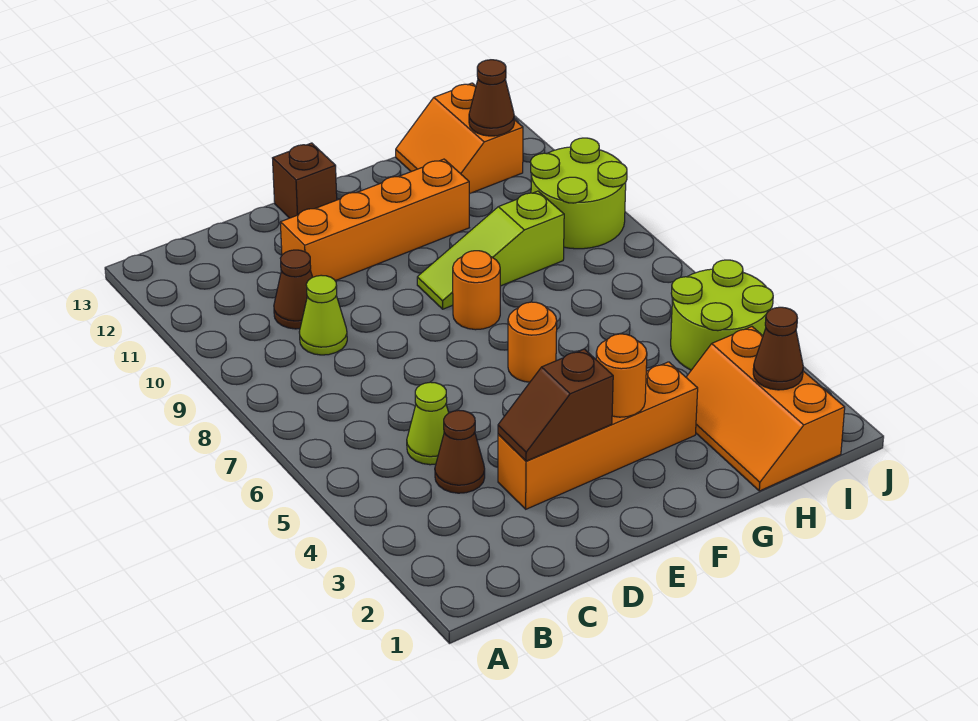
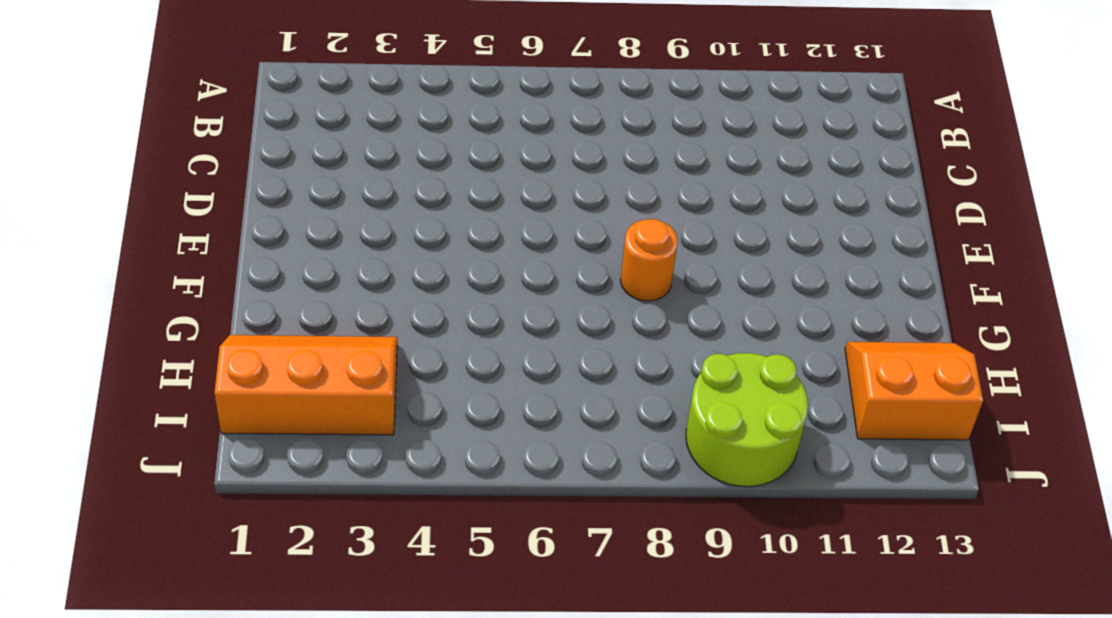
none -> brown cone C4 level 1
none -> lime cone C5 level 1
none -> lime cone C9 level 1

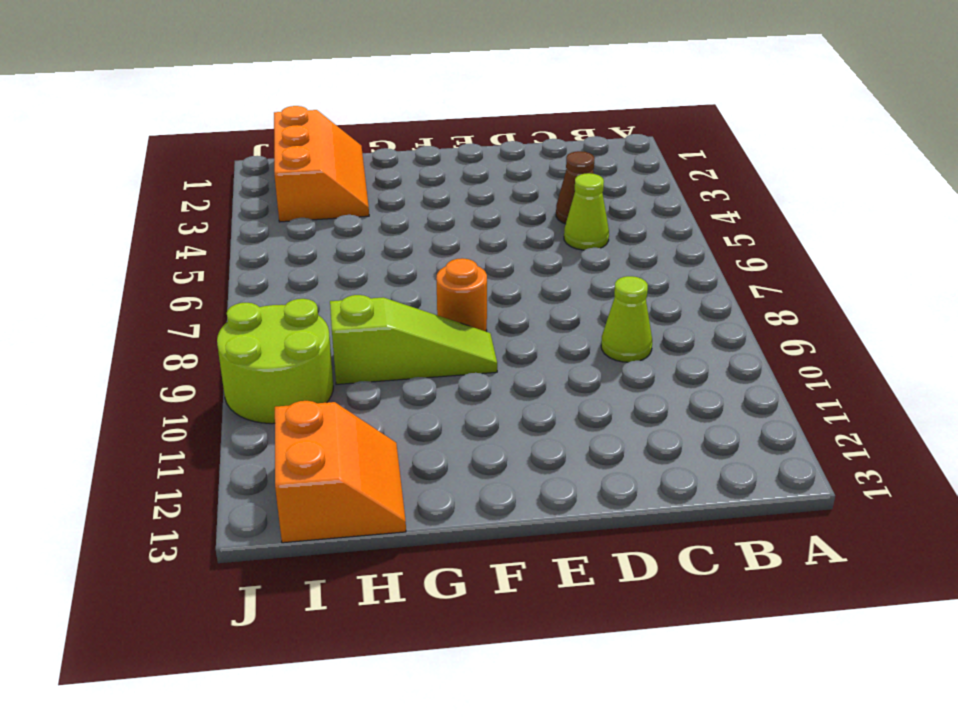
none -> brown cone C10 level 1
none -> orange brick D3:G3 level 1
none -> orange brick D11:G11 level 1

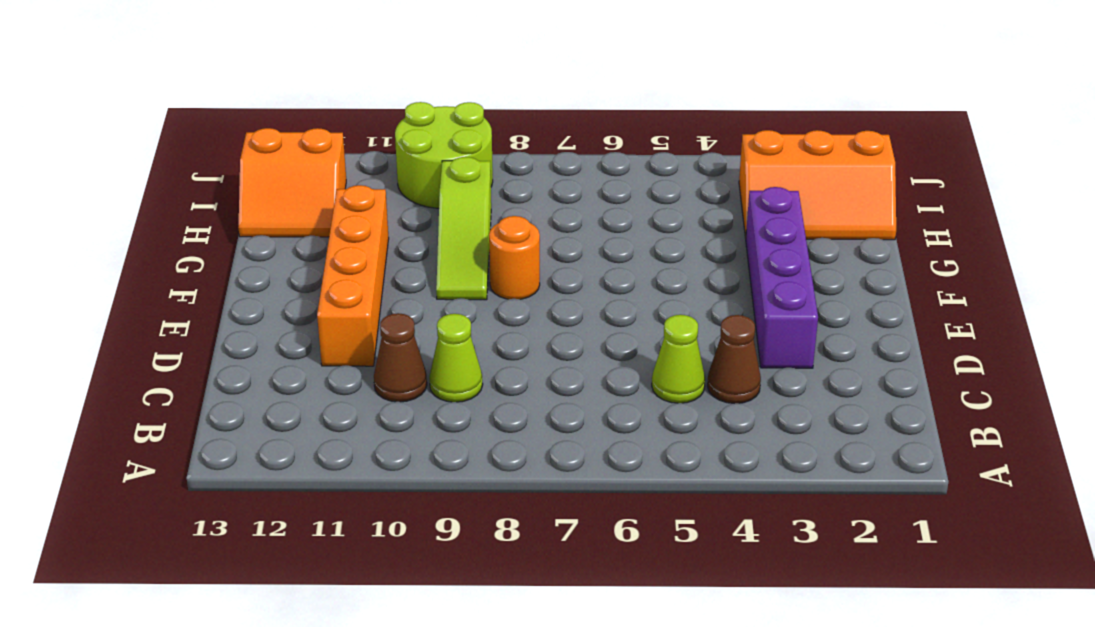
purple brick D3:G3 level 1 -> orange brick D3:G3 level 1
none -> brown brick E13 level 1
none -> orange round brick F6 level 1
none -> lime round brick I4:J5 level 1

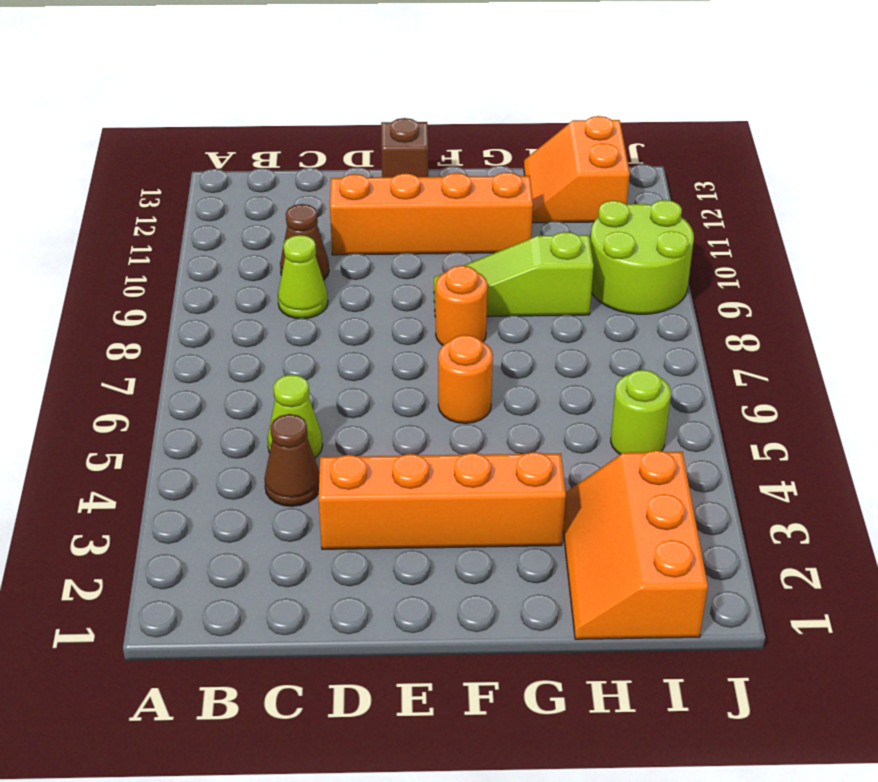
lime round brick I5 level 1 -> lime round brick I4:J5 level 1
none -> brown slope D3:E3 level 2 top E
none -> orange round brick F3 level 2
none -> brown cone I2 level 2

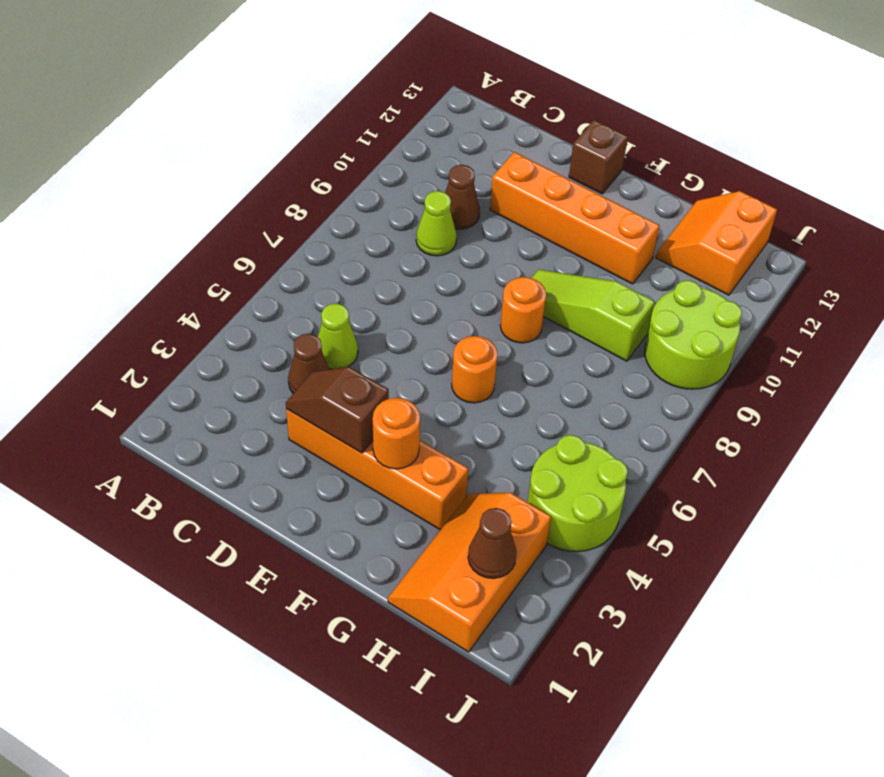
none -> brown cone I12 level 2

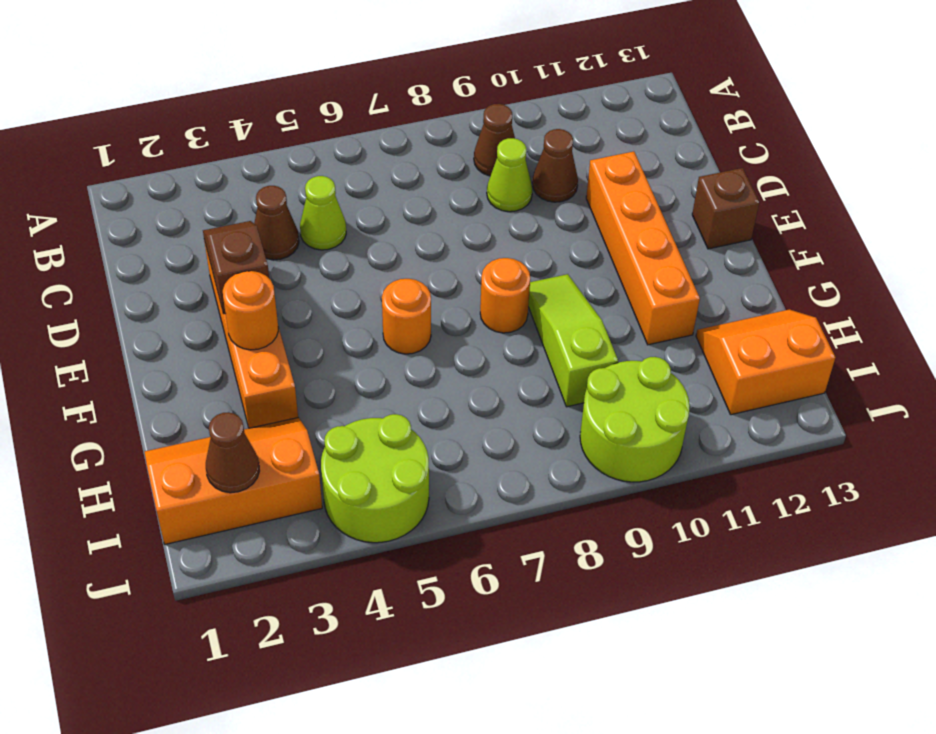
brown cone B9 level 1 -> brown cone I12 level 2

